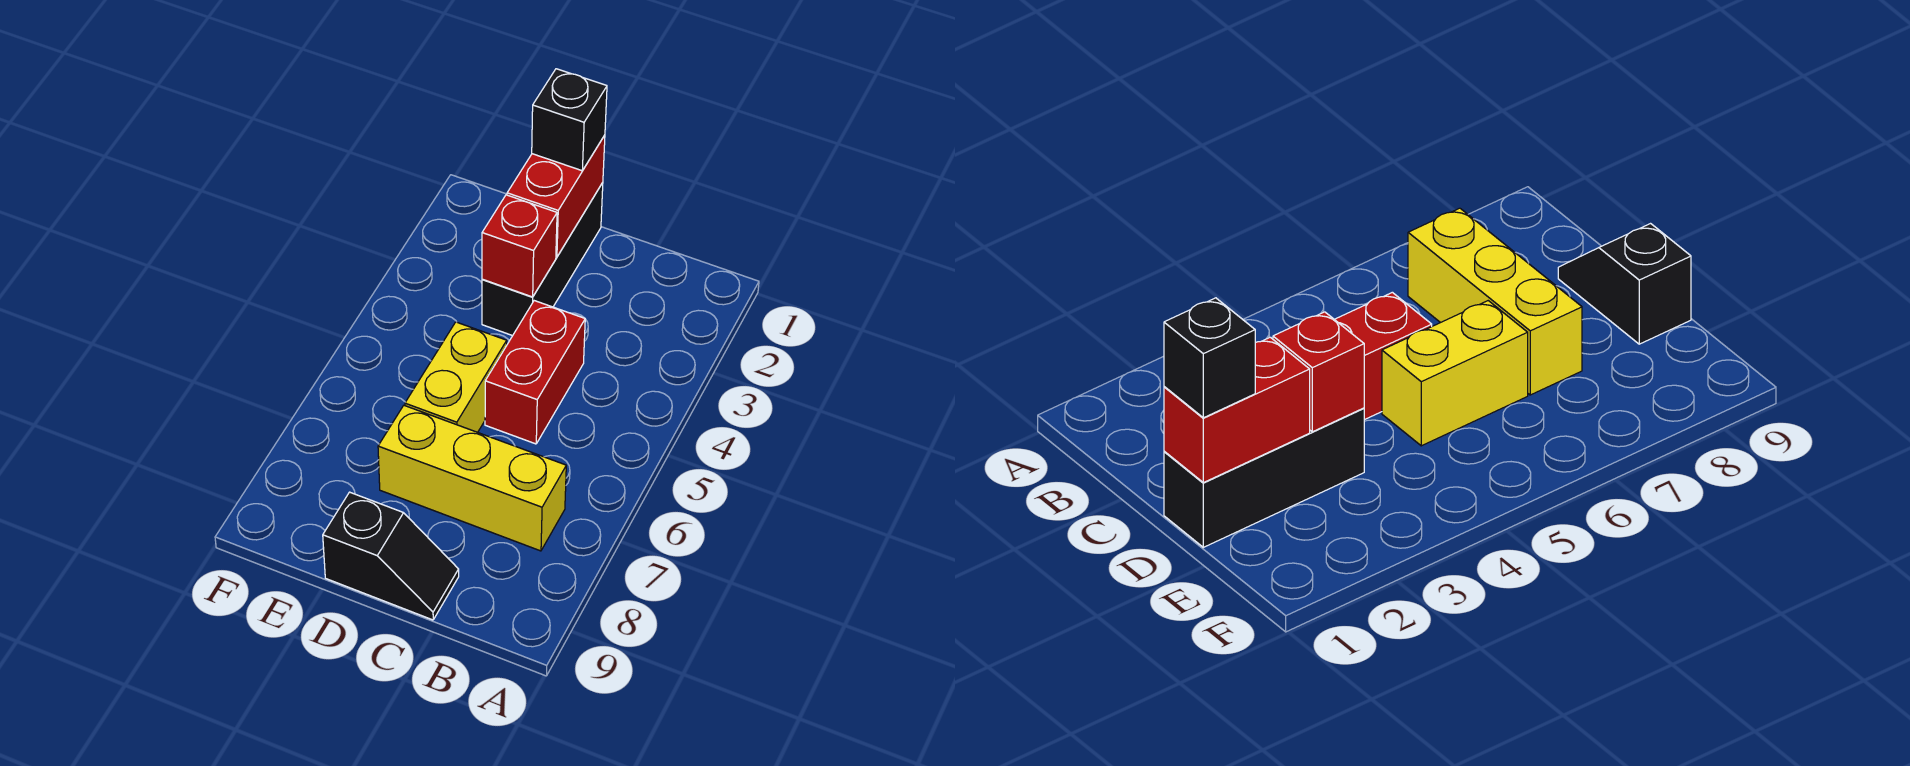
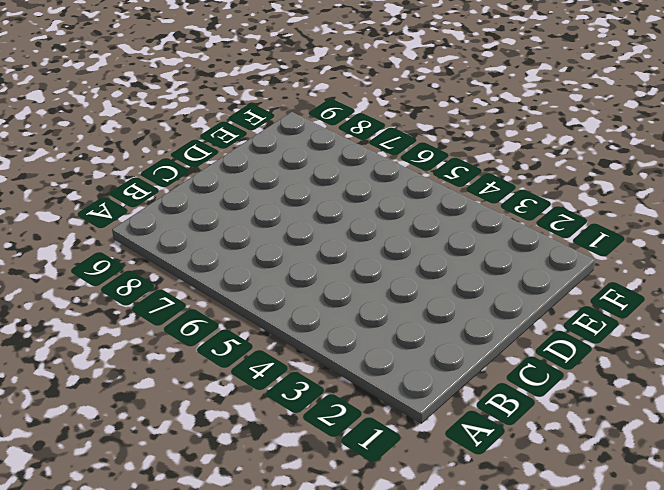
none -> yellow brick B7:D7 level 1
none -> red brick C4:C5 level 1

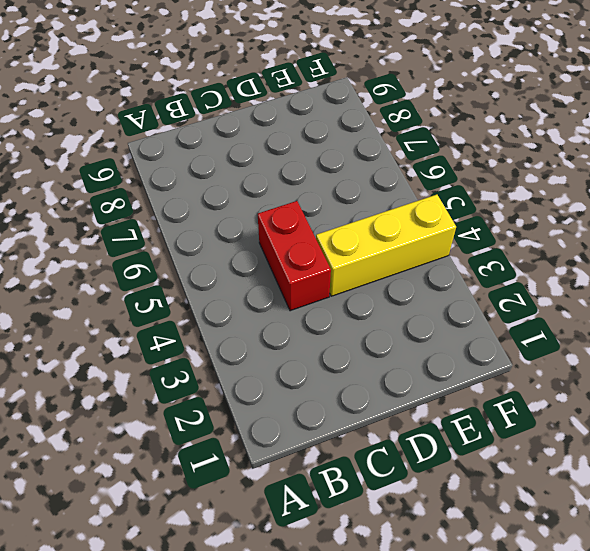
yellow brick D4:F4 level 1 -> yellow brick B7:D7 level 1
none -> black slope C9:D9 level 1 top D
none -> black brick D1:D3 level 1

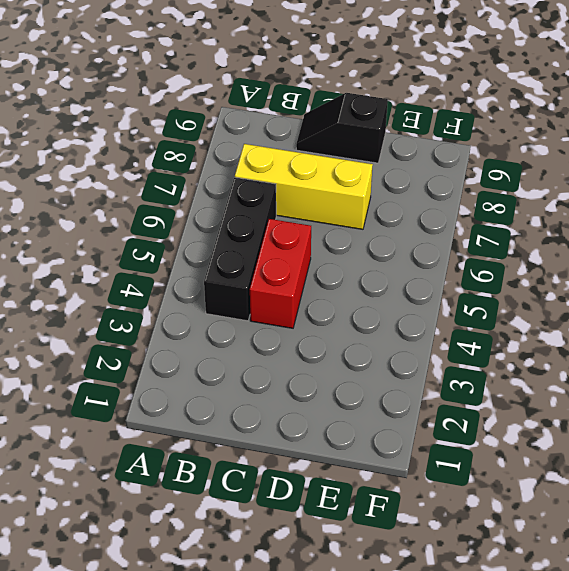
black brick B4:B6 level 1 -> black brick D1:D3 level 1
none -> yellow brick D5:D6 level 1
none -> red brick D1:D2 level 2

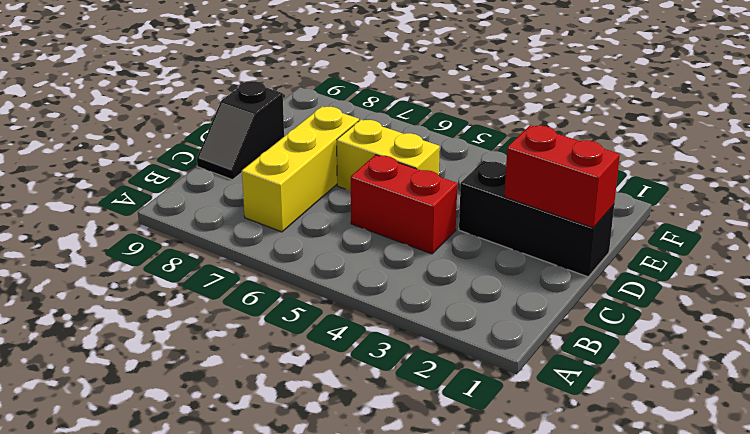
none -> red brick D3 level 2
none -> black brick D1 level 3

